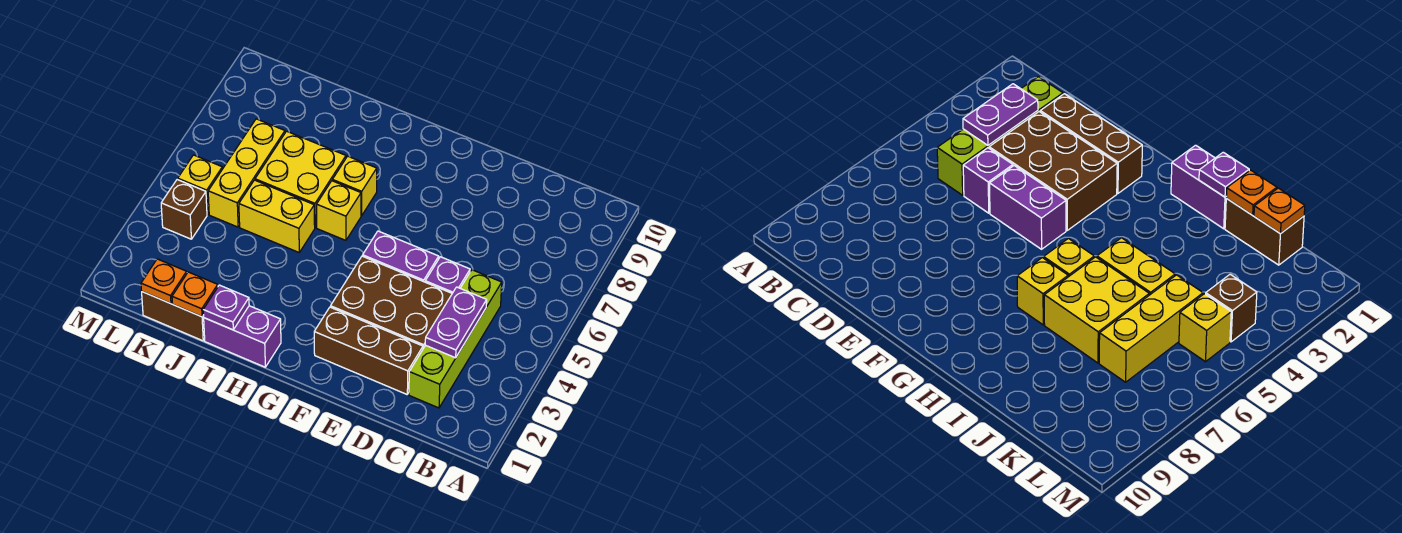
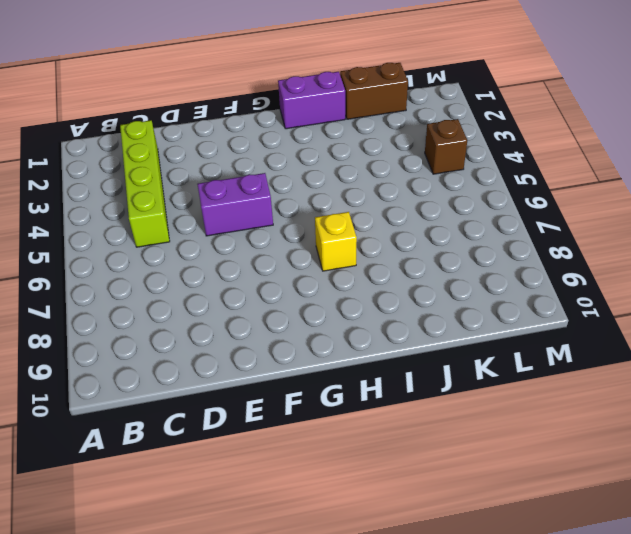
none -> brown brick D2:F2 level 1
none -> brown brick D3:F4 level 1
none -> purple brick D5 level 1

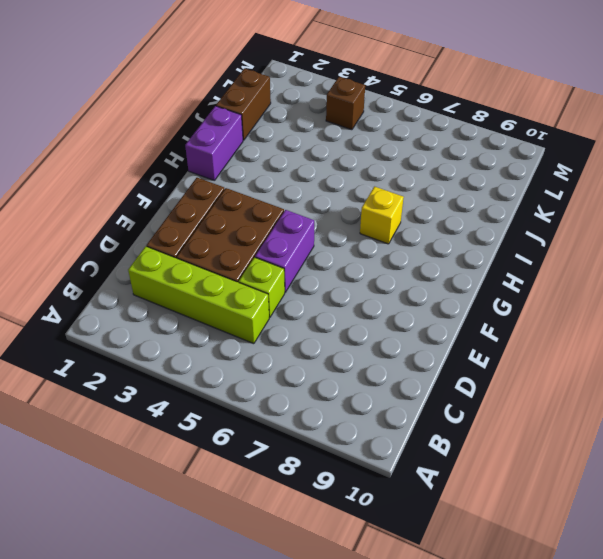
lime brick D5 level 1 -> purple brick D5 level 1
none -> yellow brick H6 level 1
none -> yellow brick I5:J5 level 1
none -> yellow brick I6:J7 level 1

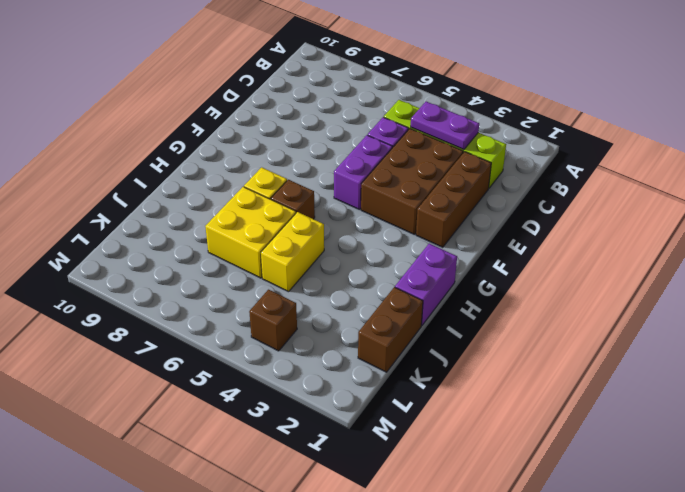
brown brick H6 level 1 -> yellow brick H6 level 1
none -> yellow brick K5:K7 level 1
none -> yellow brick L5 level 1
none -> purple plate I1 level 2

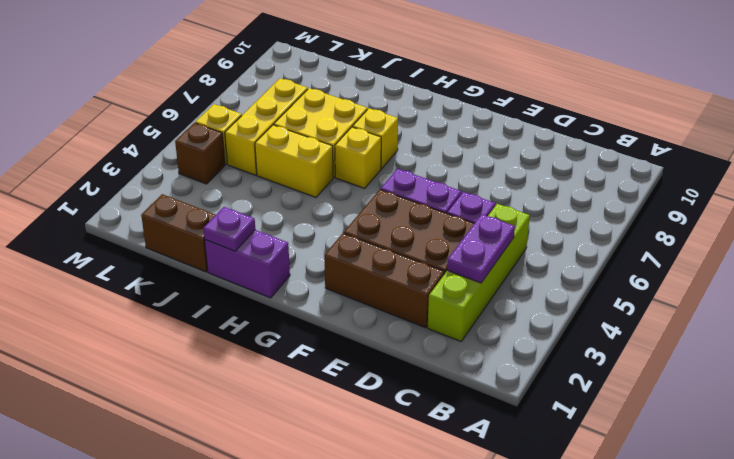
none -> orange plate J1 level 2
none -> orange plate K1 level 2

